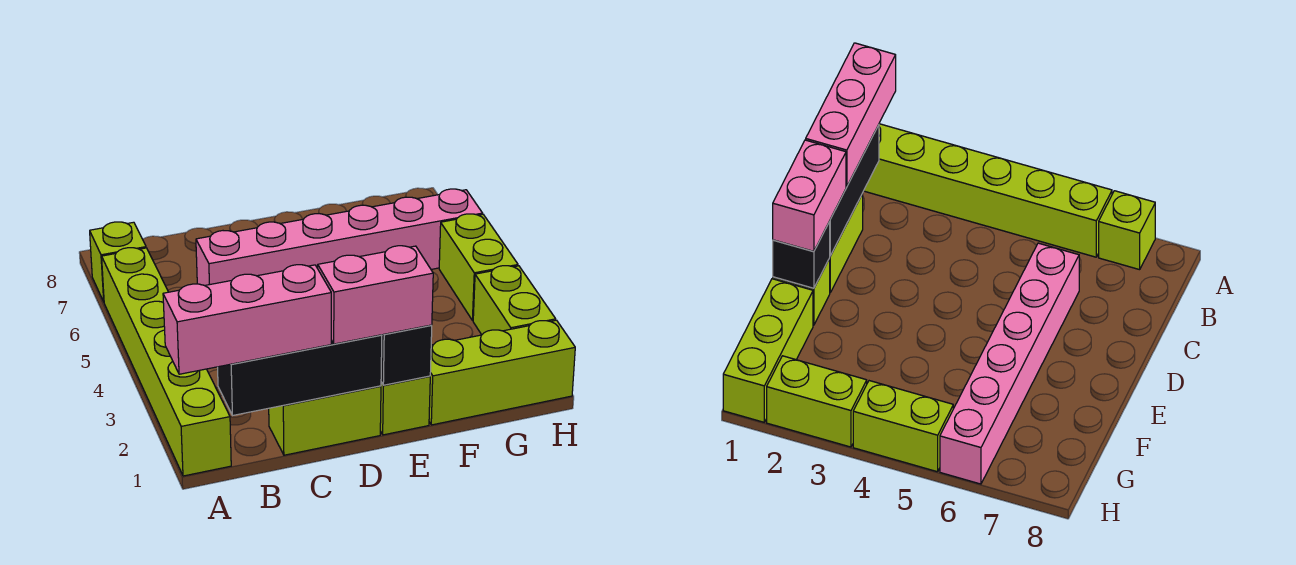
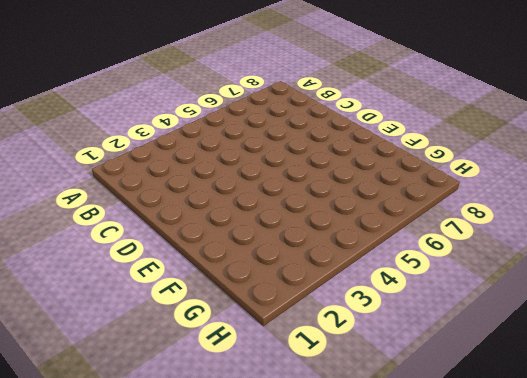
none -> lime brick A1:A6 level 1
none -> lime brick A7 level 1
none -> lime brick C1:D1 level 1

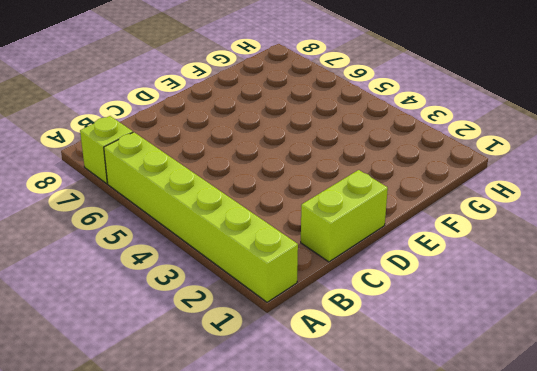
none -> pink brick C6:H6 level 1
none -> lime brick E1 level 1
none -> lime brick F1:H1 level 1

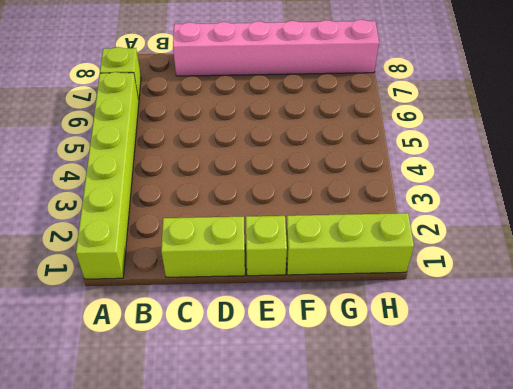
pink brick C8:H8 level 1 -> pink brick C6:H6 level 1
none -> lime brick H2:H3 level 1
none -> lime brick H4:H5 level 1
none -> black brick B1:D1 level 2

